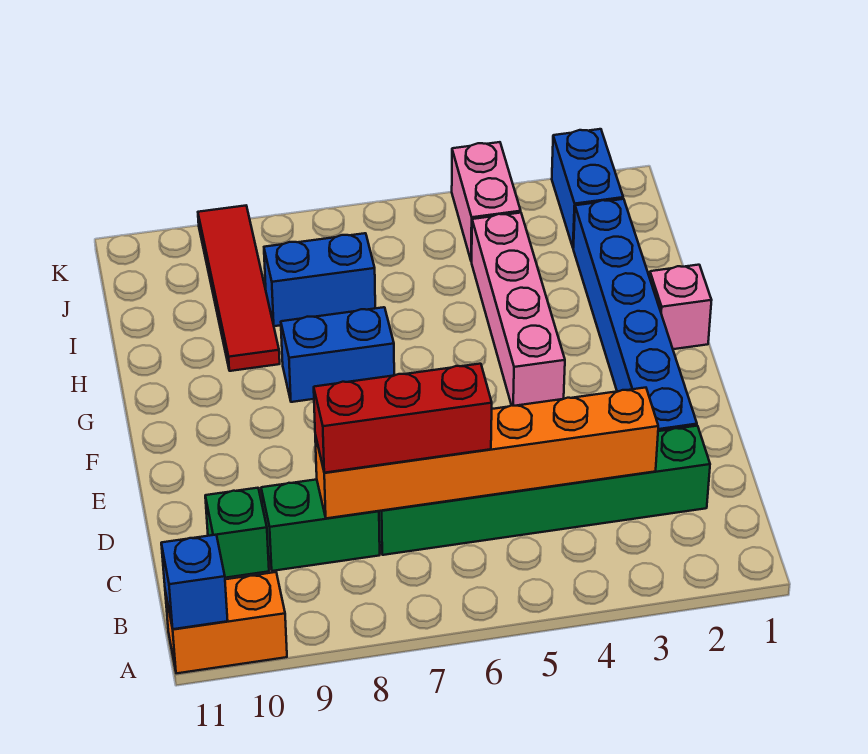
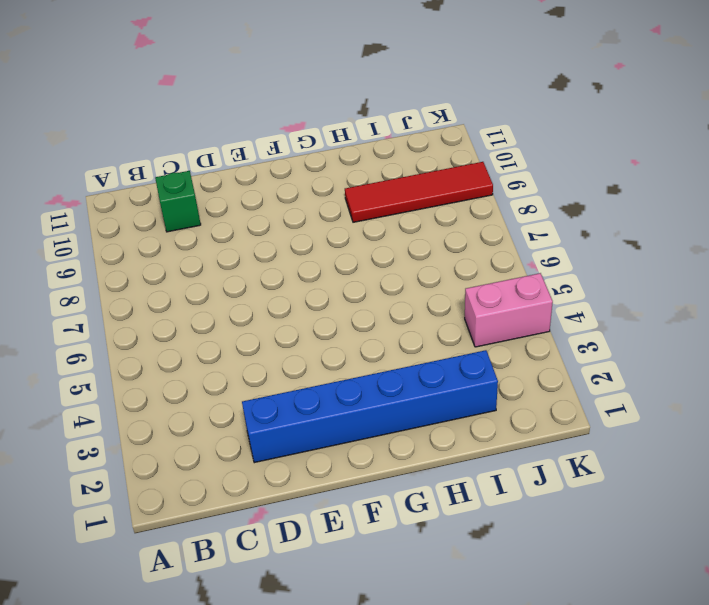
none -> orange brick A10:A11 level 1
none -> green brick C2:C7 level 1
none -> green brick C8:C9 level 1

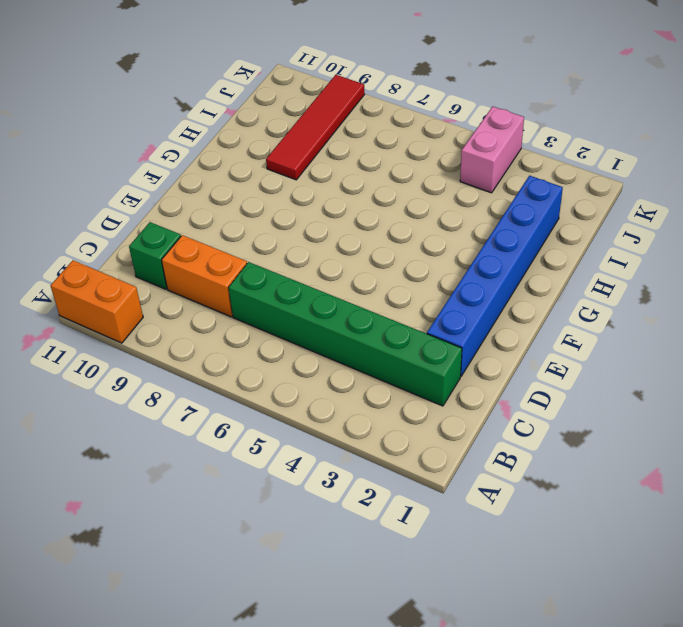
orange brick C8:C9 level 1 -> green brick C8:C9 level 1
none -> pink brick F4:I4 level 1
none -> pink brick G1 level 1
none -> blue brick G7:G8 level 1

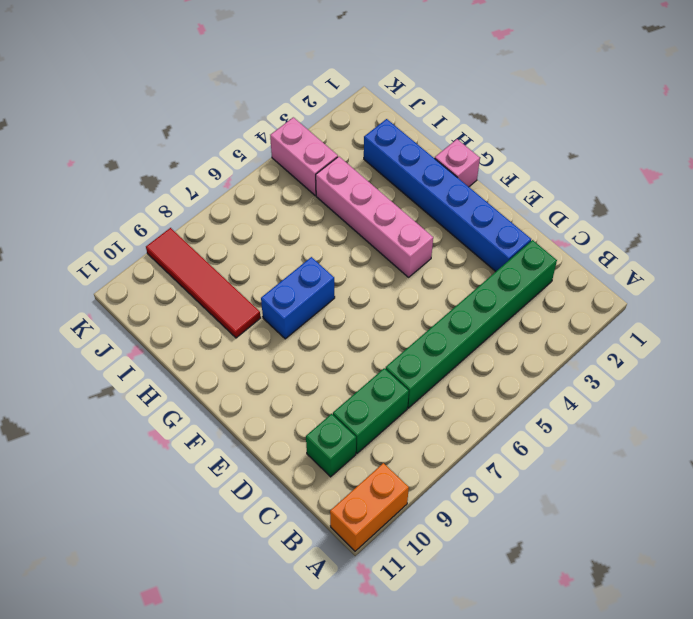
none -> blue brick I7:I8 level 1
none -> blue brick J2:K2 level 1
none -> blue brick A11 level 2

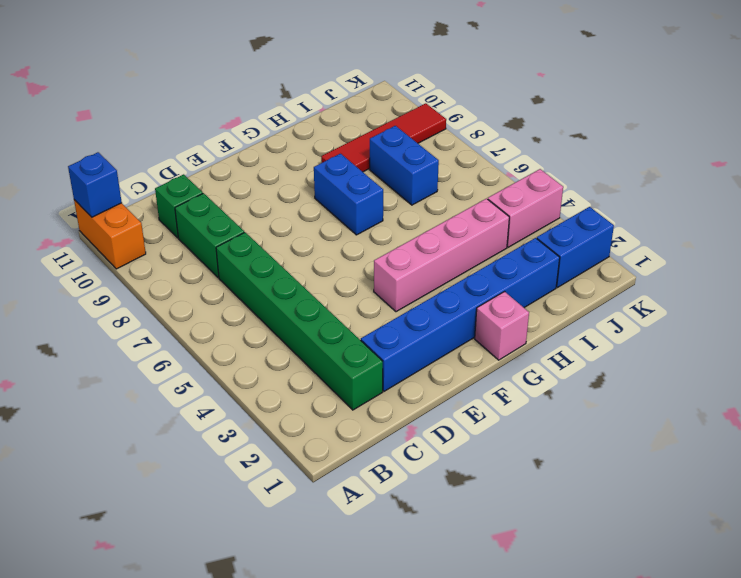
none -> orange brick C3:C8 level 2
none -> red brick C6:C8 level 3

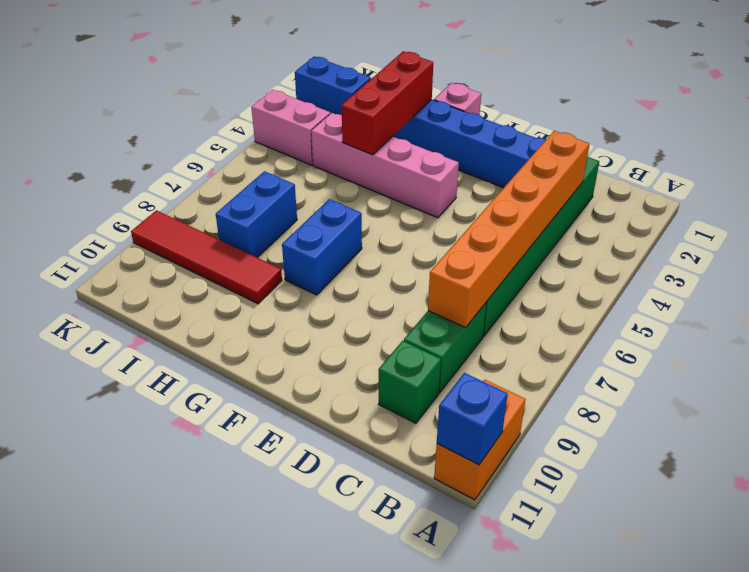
red brick H2:H4 level 2 -> red brick C6:C8 level 3

